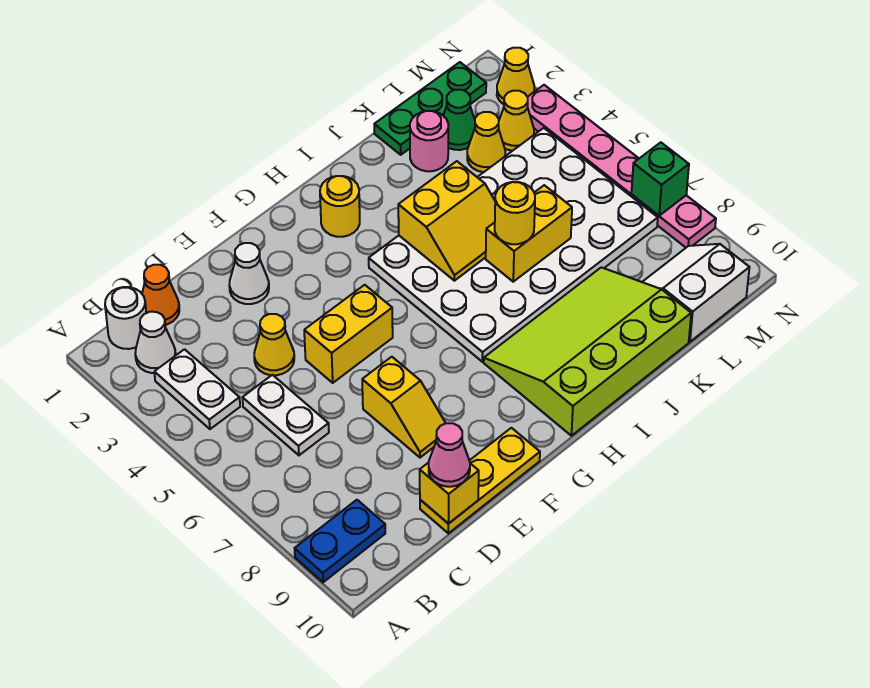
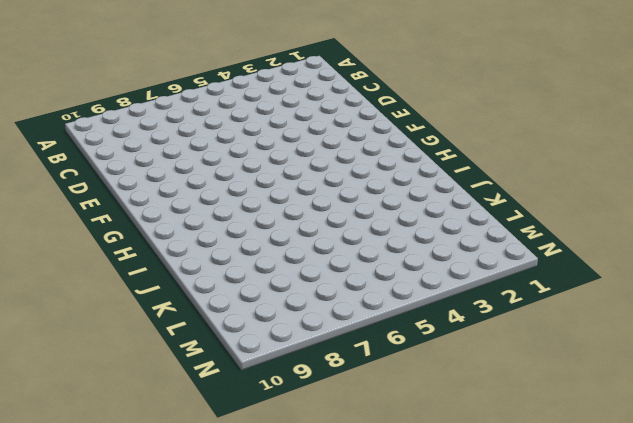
none -> blue plate A9:B9 level 1
none -> white round brick B1 level 1
none -> white cone B2 level 1

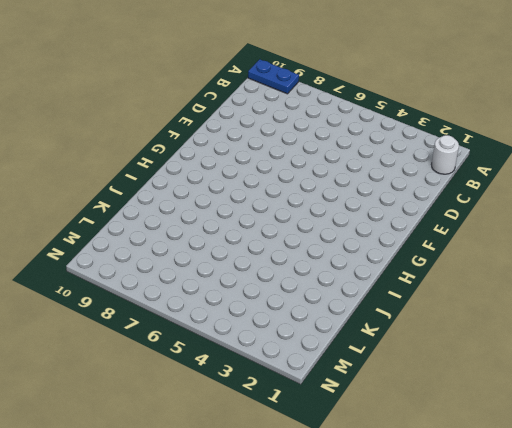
blue plate A9:A10 level 1 -> blue plate A9:B9 level 1
none -> white cone B2 level 1
none -> white plate B3:B4 level 1
none -> orange cone C1 level 1

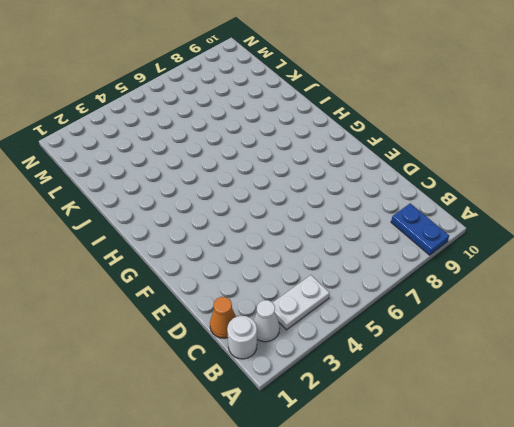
none -> white plate C5:C6 level 1
none -> yellow cone D4 level 1
none -> yellow plate D10:F10 level 1

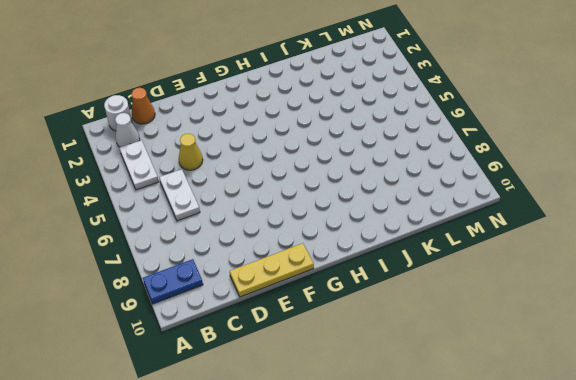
none -> white cone E2 level 1
none -> yellow brick E5:F5 level 1
none -> yellow slope E7:E8 level 1 top 7

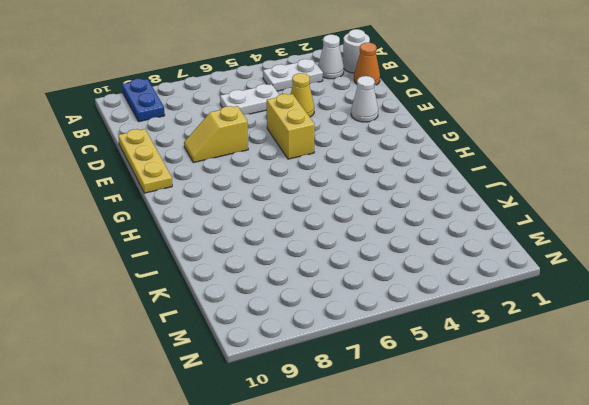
none -> yellow round brick H2 level 1
none -> white plate H4:M7 level 1
none -> lime slope H8:K10 level 1 top 10

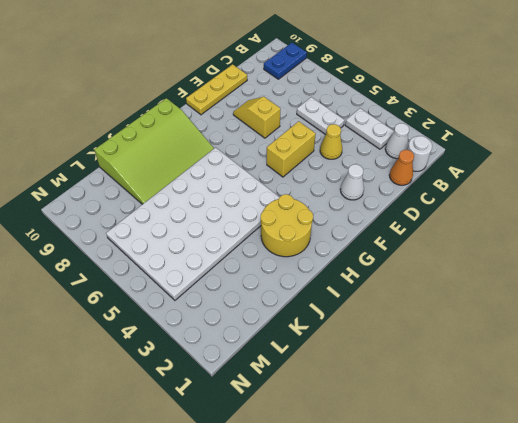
yellow round brick H2:I3 level 1 -> yellow round brick H2 level 1
none -> green plate K1:M1 level 1
none -> pink round brick K2 level 1
none -> green cone L2 level 1

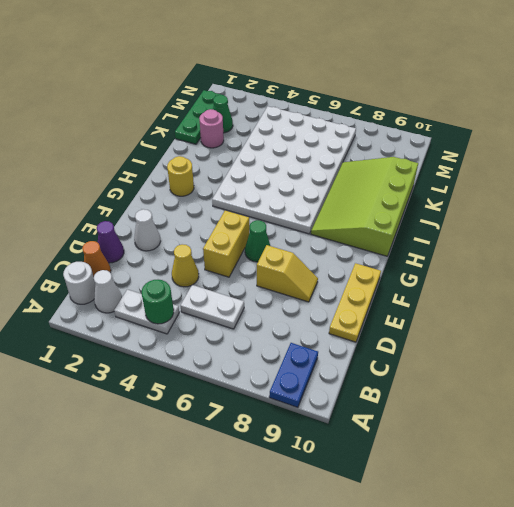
green round brick B4 level 2 -> none
purple cone D1 level 1 -> none
green cone F6 level 1 -> none
none -> yellow cone L3 level 1
none -> white slope L9:M10 level 1 top 10
none -> yellow cone M3 level 1

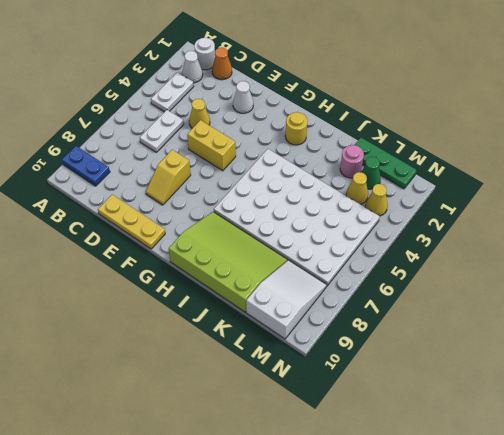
white slope L8:M10 level 1 top 10 -> white slope L9:M10 level 1 top 10
none -> yellow cone N2 level 1
none -> pink plate N3:N8 level 1
none -> yellow brick D10 level 2

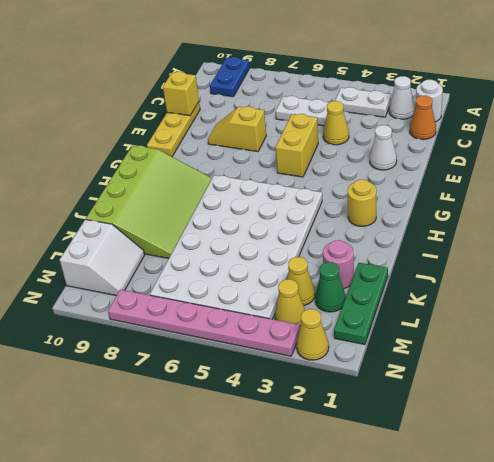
none -> yellow slope I4:J5 level 2 top 4
none -> yellow brick J6:K6 level 2
none -> green brick N7 level 2

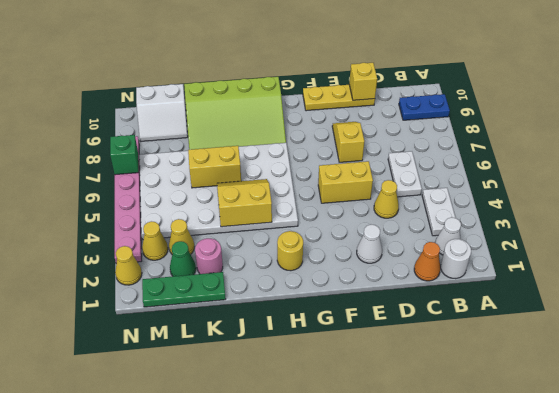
none -> pink cone D10 level 3
none -> yellow round brick J6 level 3

